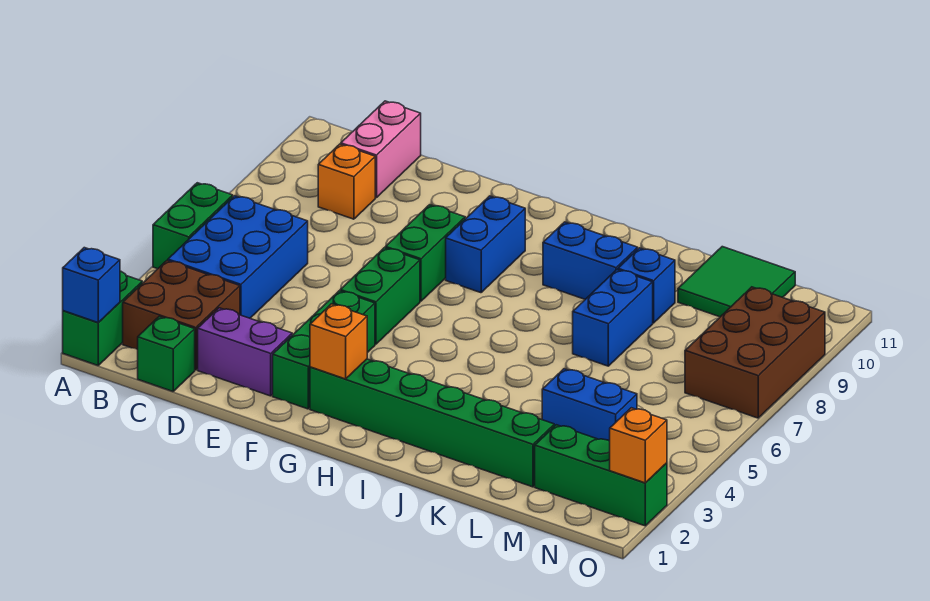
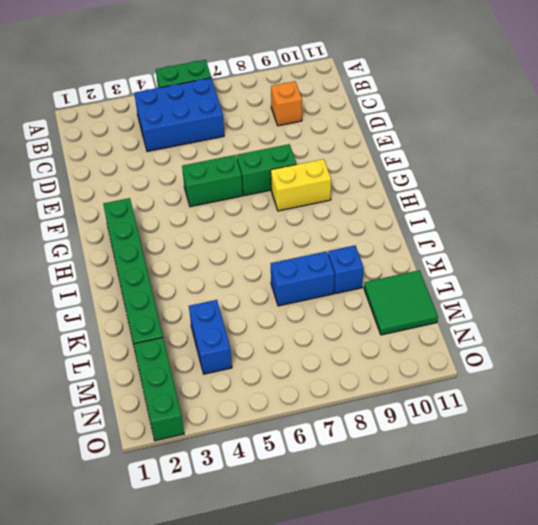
yellow brick G8:G9 level 1 -> blue brick G8:G9 level 1
none -> green brick A1:A2 level 1
none -> brown brick B2:C3 level 1
none -> green brick C1 level 1

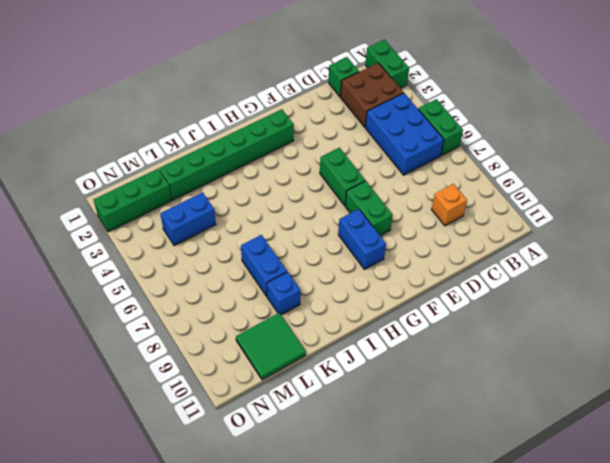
none -> pink brick C10:C11 level 1
none -> purple brick D2:E2 level 1
none -> green brick F2:F4 level 1

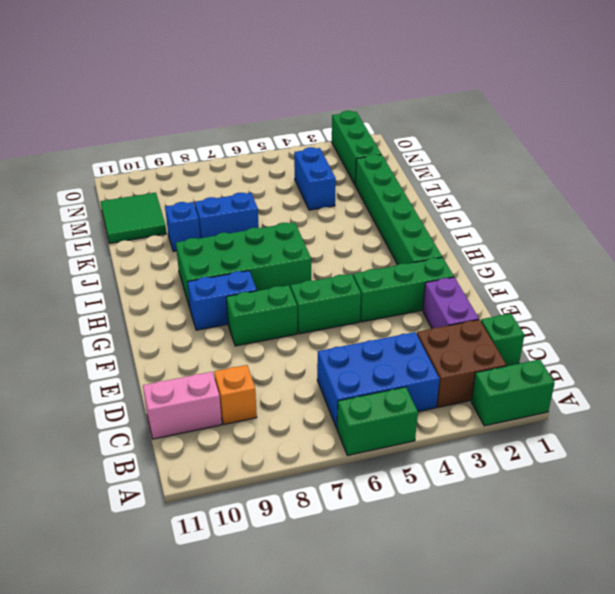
green brick H6:I9 level 1 -> blue brick I9:J9 level 1
none -> brown brick N7:O9 level 1
none -> blue brick A1 level 2
none -> orange brick G2 level 2

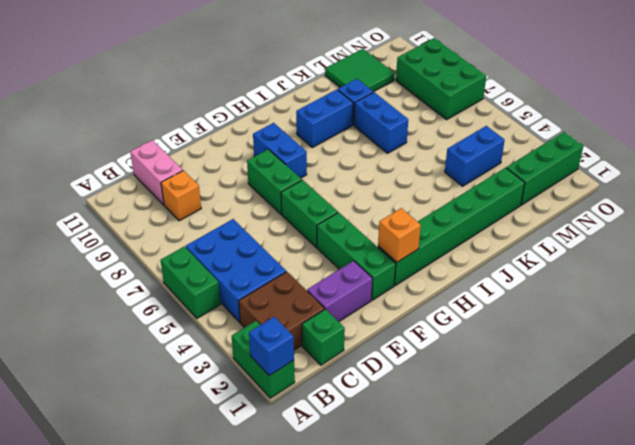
green brick N7:O9 level 1 -> brown brick N7:O9 level 1
none -> orange brick O2 level 2

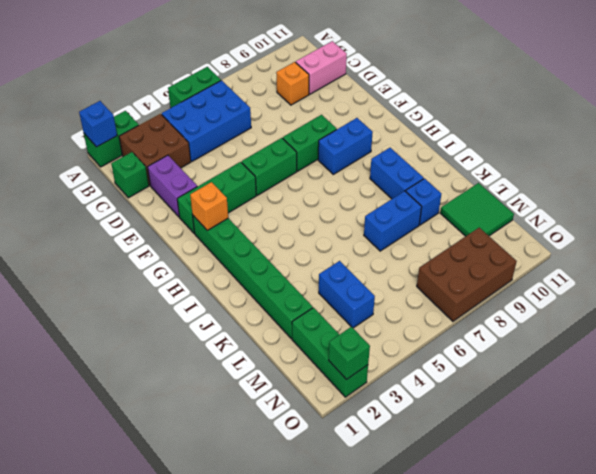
green brick O2 level 2 -> orange brick O2 level 2

